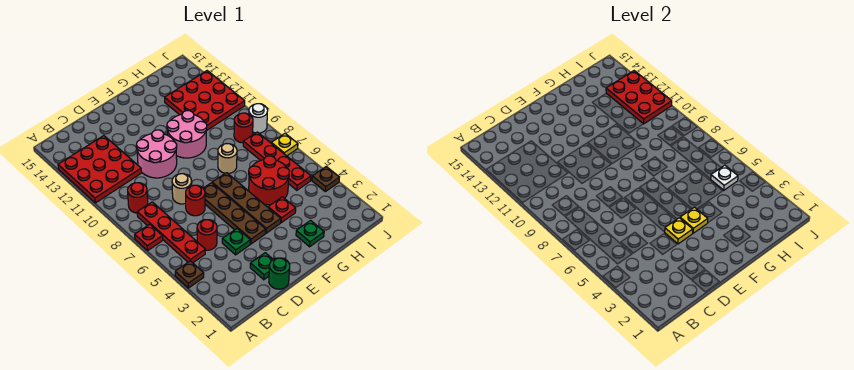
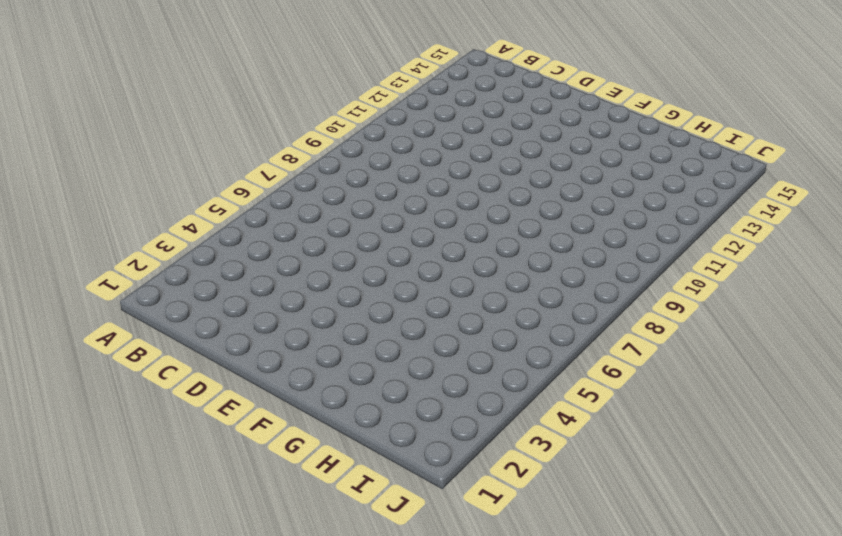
none -> brown plate A4 level 1
none -> red plate A7 level 1
none -> red plate A11:C13 level 1

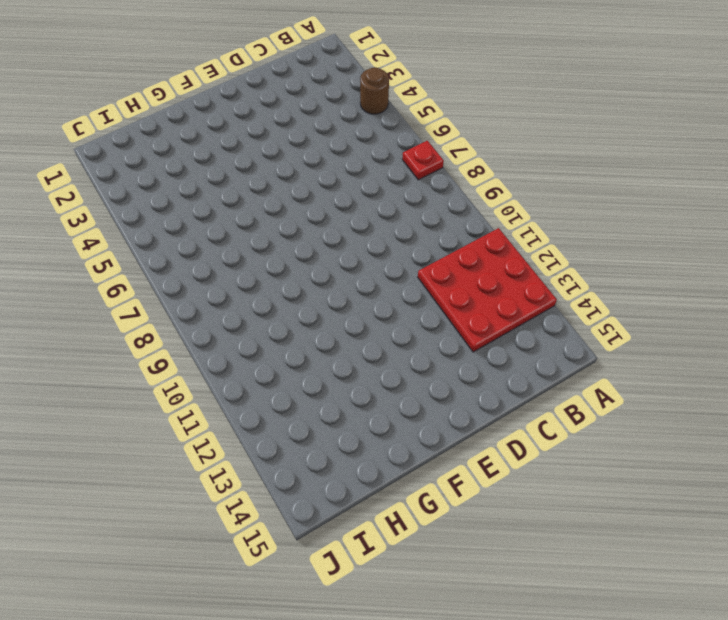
brown round brick A4 level 1 -> brown plate A4 level 1
none -> red plate B5:B8 level 1
none -> red round brick B9 level 1
none -> red round brick C5 level 1

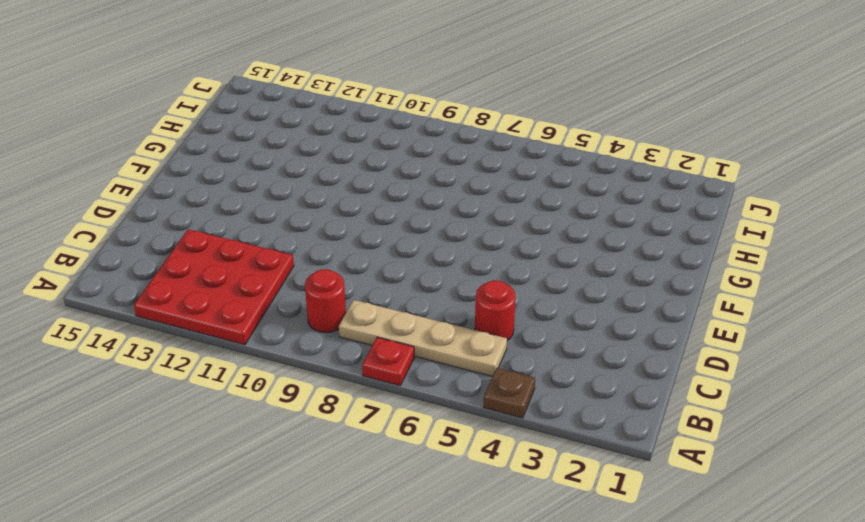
tan plate B5:B8 level 1 -> red plate B5:B8 level 1
none -> green round brick D1 level 1
none -> green plate D2 level 1
none -> green plate D4 level 1

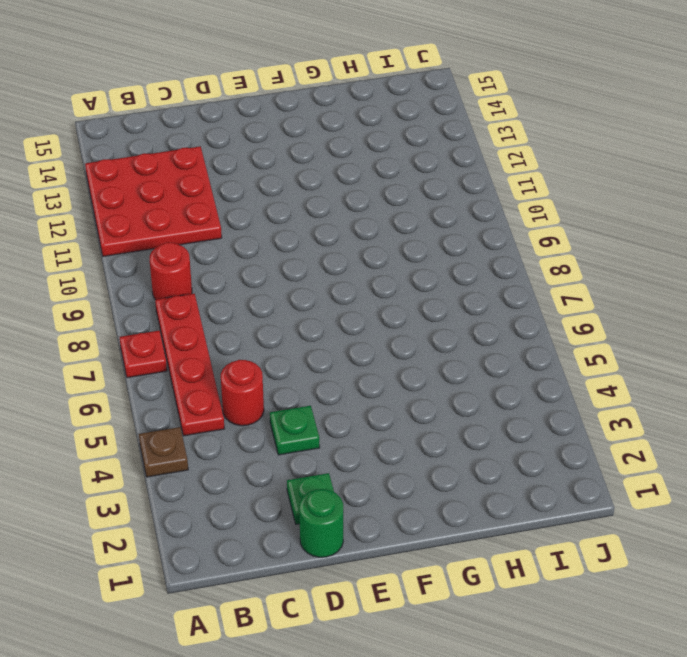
none -> red round brick D7 level 1
none -> tan round brick D8 level 1
none -> pink round brick D10:E11 level 1

